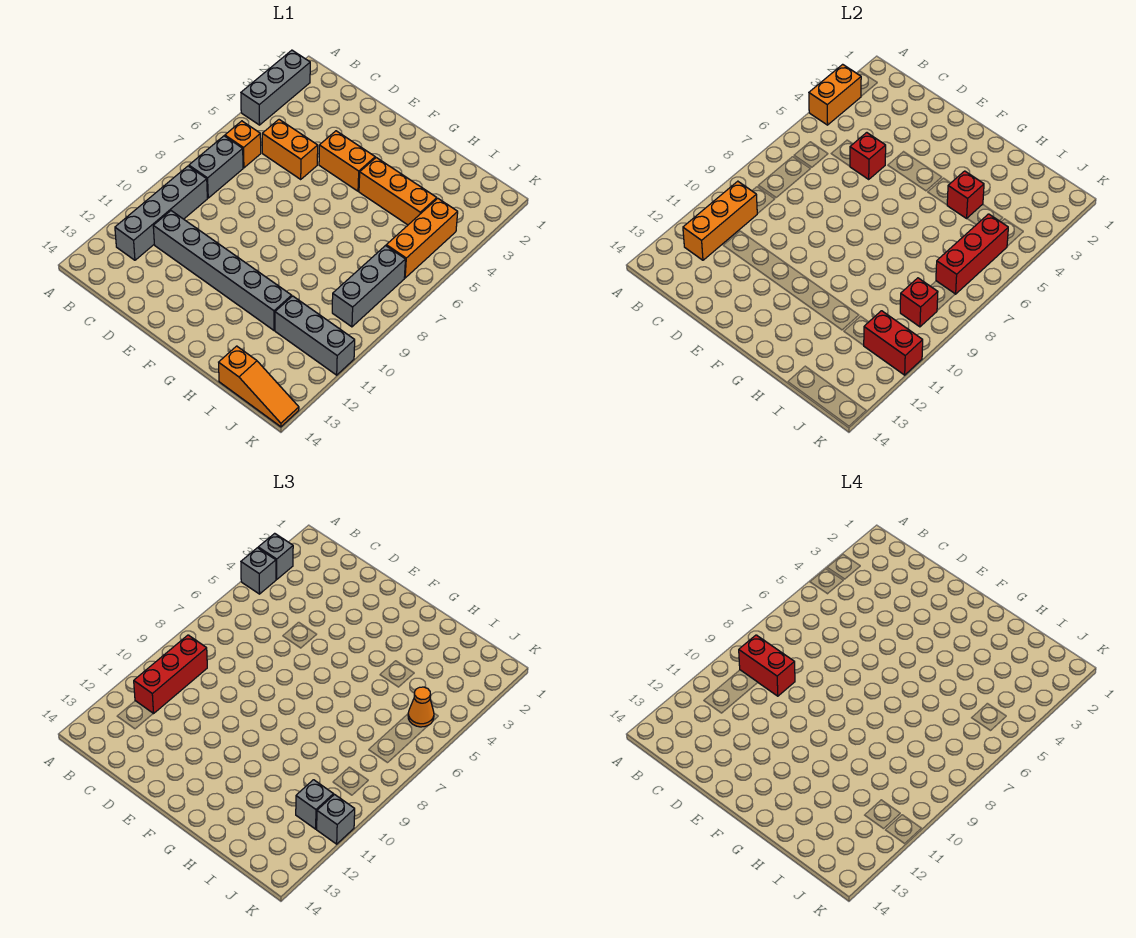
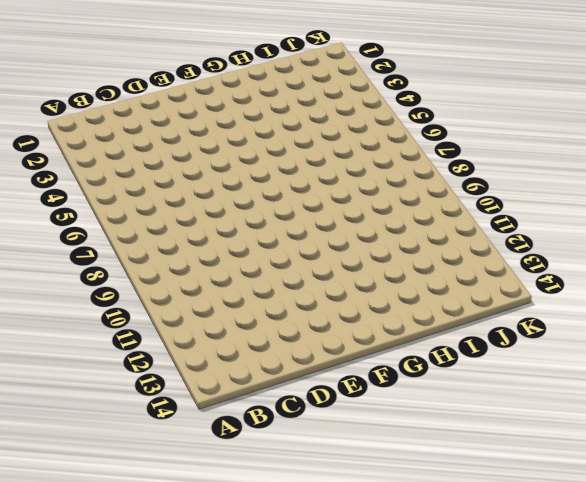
none -> grey brick A2:A4 level 1
none -> orange brick B6 level 1
none -> grey brick B7:B8 level 1

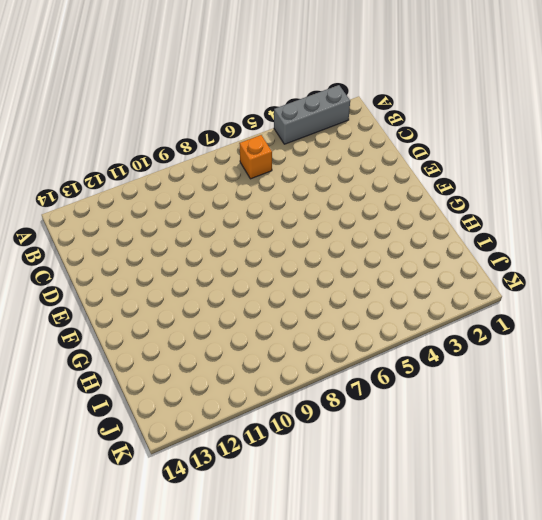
none -> grey brick B7:B8 level 1
none -> grey brick B9:B12 level 1
none -> orange brick C5:D5 level 1

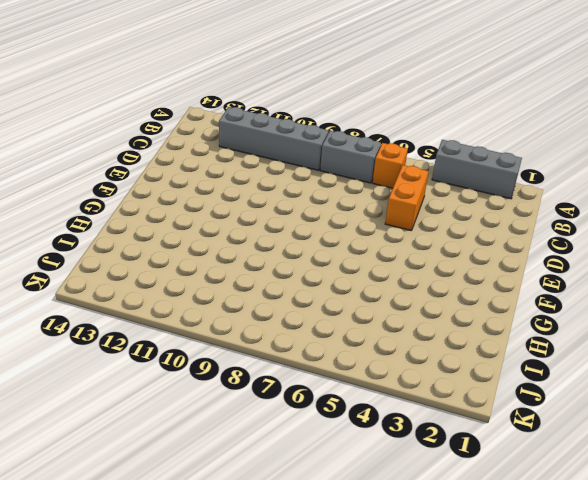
none -> grey brick C11:H11 level 1
none -> orange brick E4:F4 level 1
none -> orange brick G4:I4 level 1

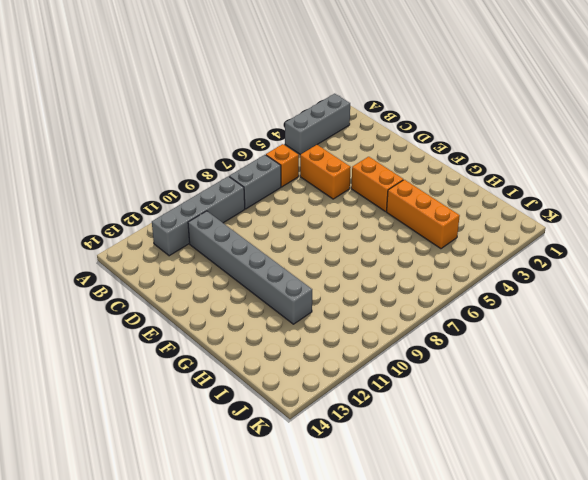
none -> grey brick I11:K11 level 1
none -> orange slope I14:K14 level 1 top I
none -> orange brick J4:J6 level 1

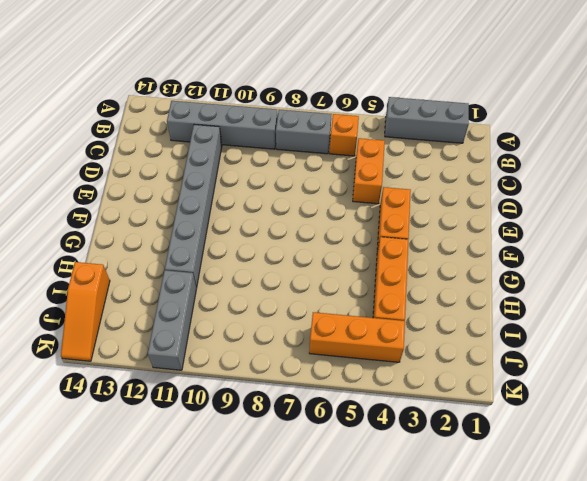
none -> grey brick J7:J9 level 1
none -> orange brick A3:A4 level 2
none -> orange brick B10:B12 level 2

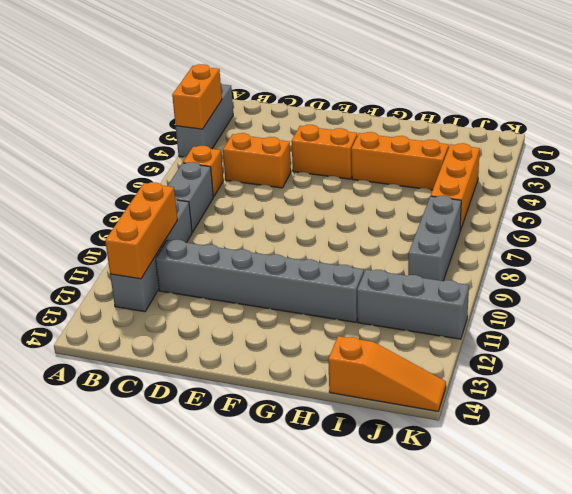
none -> red brick D5 level 2
none -> red brick H4 level 2
none -> red brick J5:J7 level 2

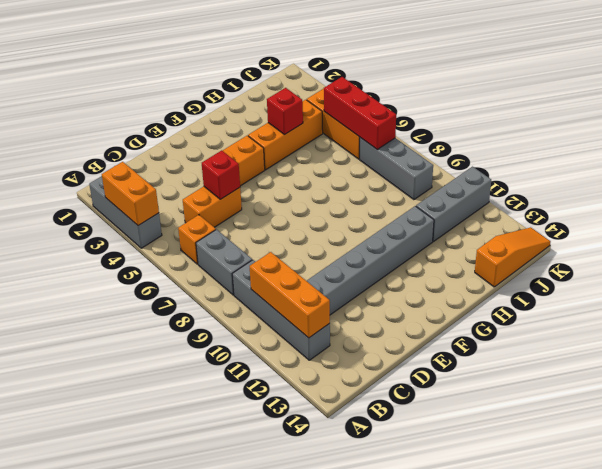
none -> red brick J9 level 2
none -> red brick J11:K11 level 2
none -> grey brick A3 level 3

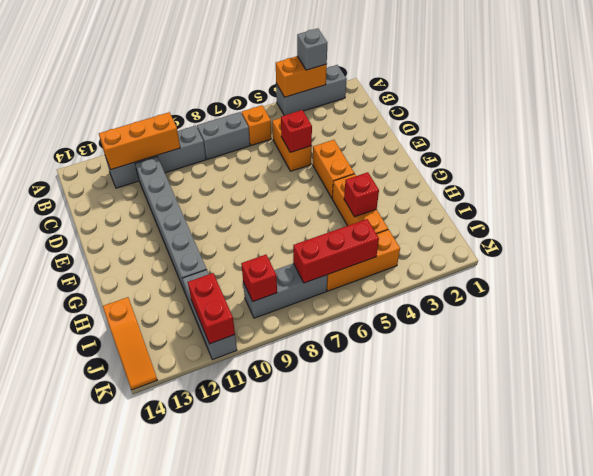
none -> grey brick A4 level 3
none -> red brick B9:B11 level 3
none -> orange cone J5 level 3

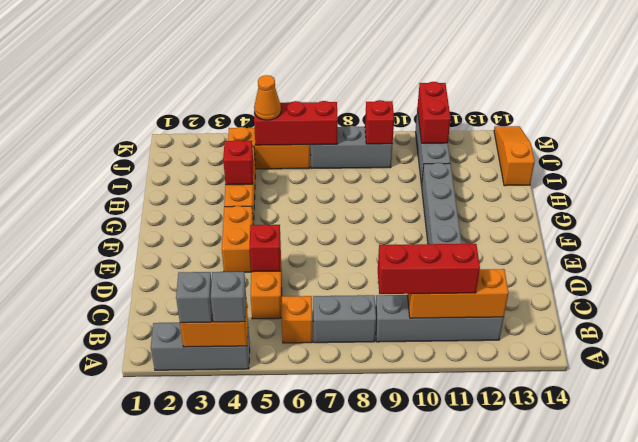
none -> grey brick J11 level 3
none -> grey brick K11 level 3
none -> red brick B9:C9 level 4

